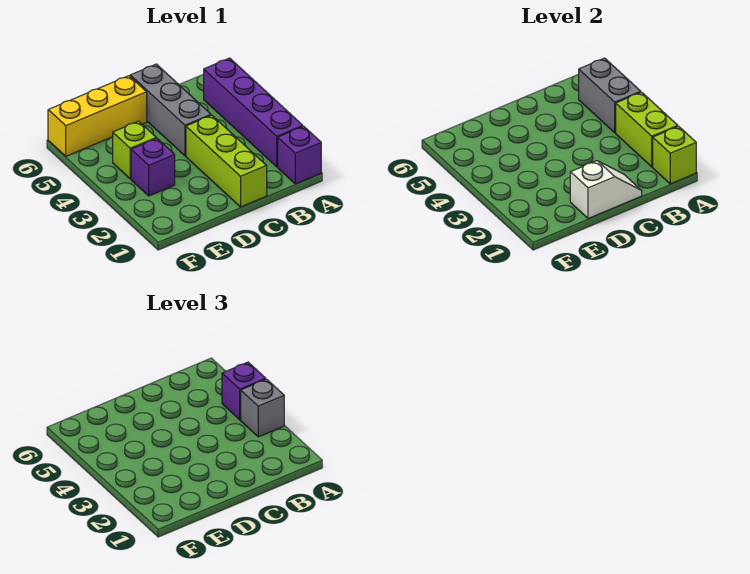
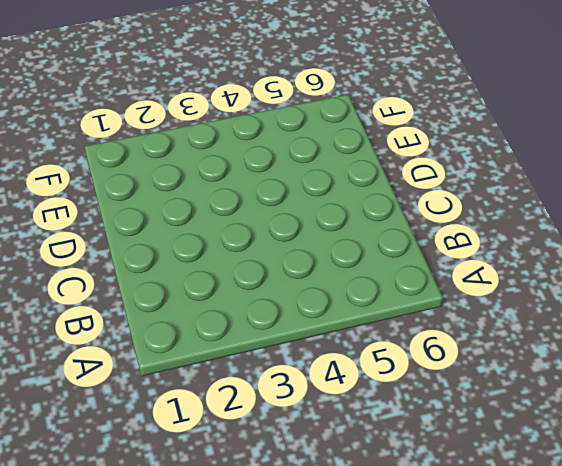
none -> purple brick A1 level 1
none -> purple brick A2:A5 level 1
none -> lime brick C1:C3 level 1

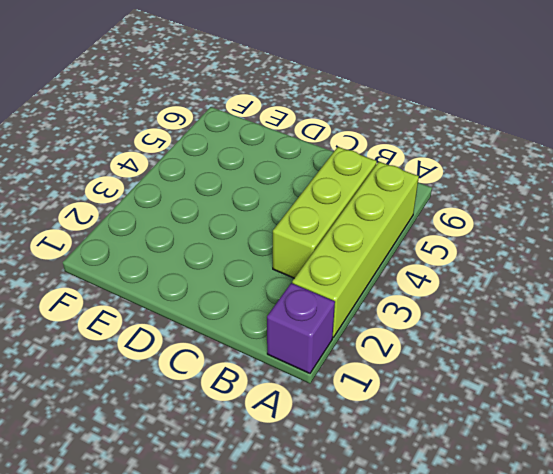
lime brick A2:A5 level 1 -> purple brick A2:A5 level 1
lime brick B3:B5 level 1 -> lime brick C1:C3 level 1
none -> grey brick C4:C6 level 1
none -> yellow brick D6:F6 level 1
none -> purple brick E3 level 1

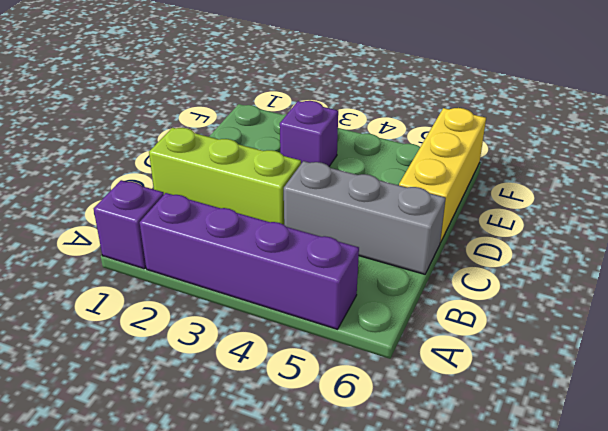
none -> lime brick E4 level 1
none -> lime brick A1 level 2
none -> lime brick A2:A3 level 2

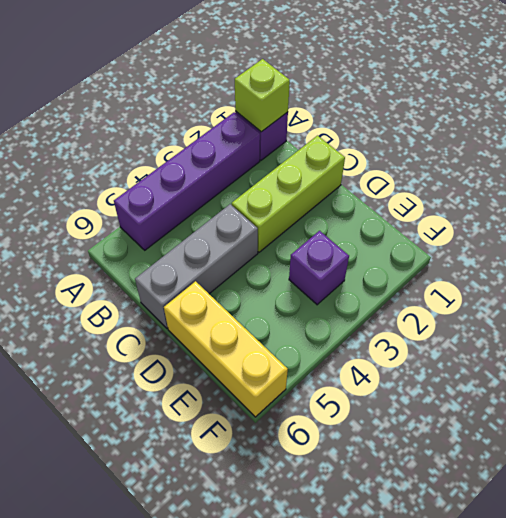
none -> lime brick E4 level 1
none -> lime brick A2:A3 level 2
none -> grey brick A4:A5 level 2

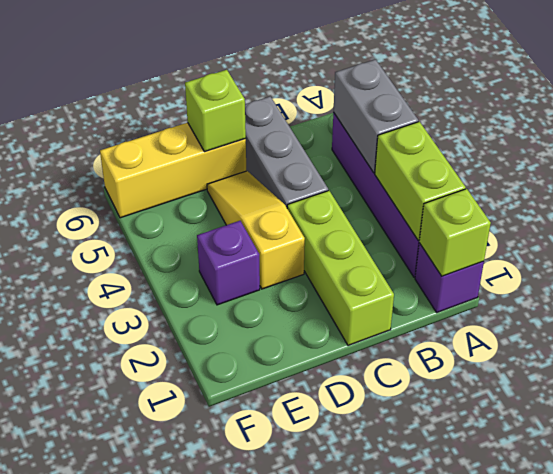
yellow slope D3:D5 level 1 top 3 -> none
lime brick D6 level 2 -> lime brick E4 level 1
none -> white slope C1:D1 level 2 top D
none -> grey brick A3 level 3
none -> purple brick A4 level 3

